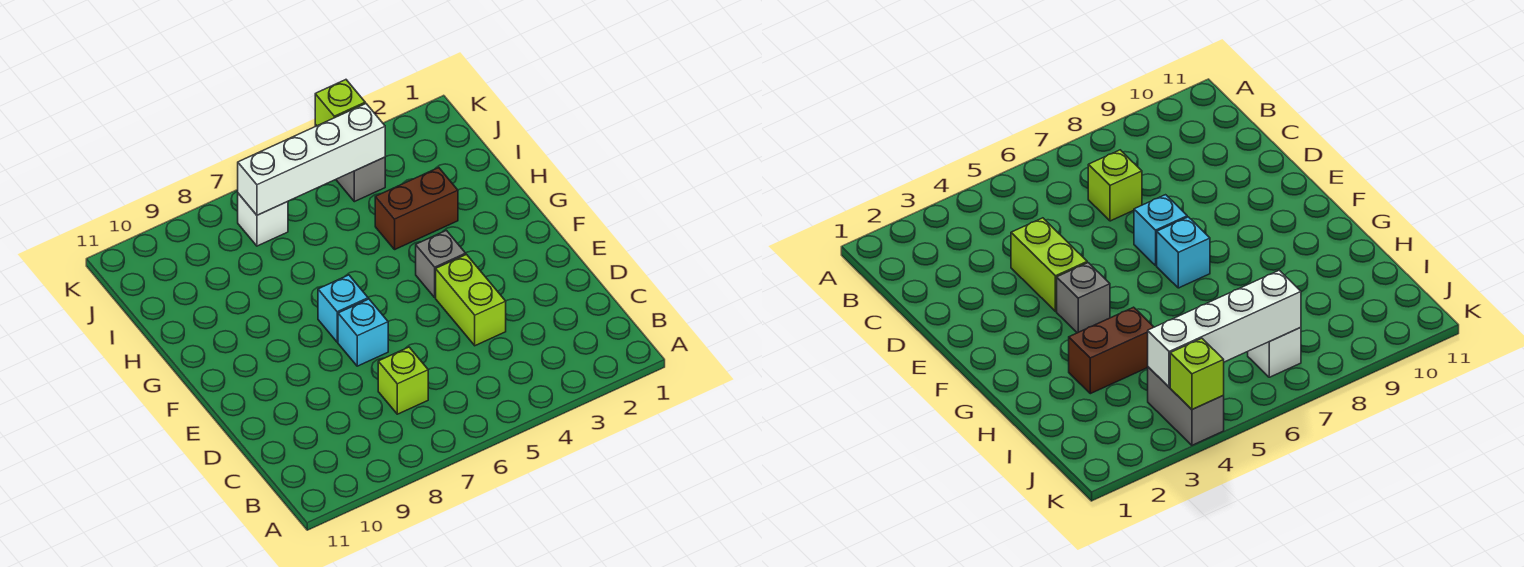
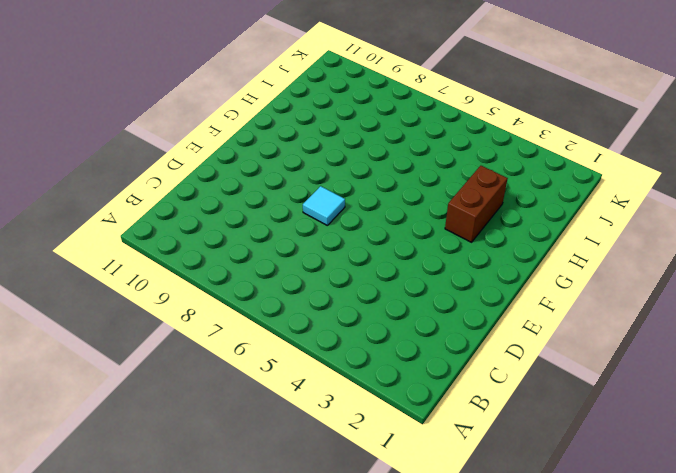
cyan tile E7 level 1 -> cyan brick E7 level 1
brown brick G3:H3 level 1 -> brown brick H3:H4 level 1
none -> lime brick C7 level 1
none -> lime brick D4:E4 level 1

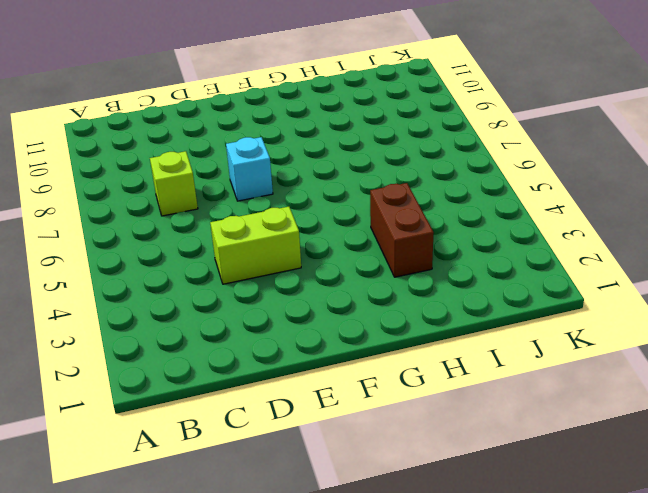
none -> grey brick F4 level 1
none -> cyan brick F7 level 1

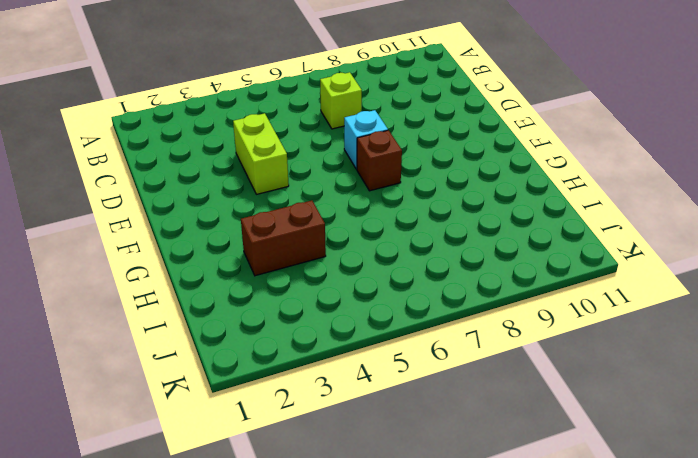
brown brick F7 level 1 -> cyan brick F7 level 1
none -> grey brick F4 level 1
none -> grey brick J4:K4 level 1

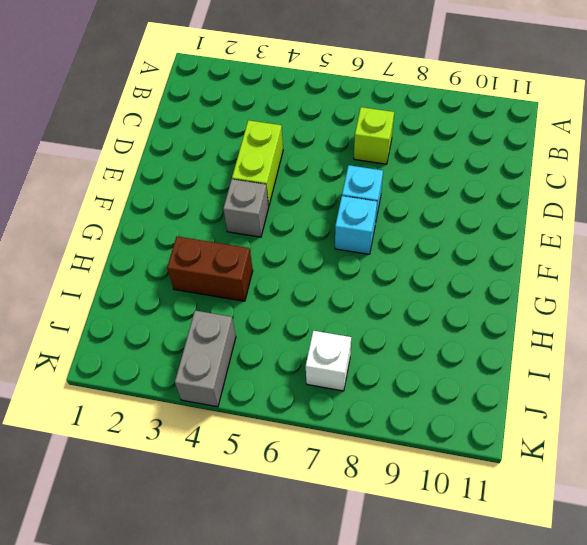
none -> white brick J4:J7 level 2
none -> lime brick K4 level 2

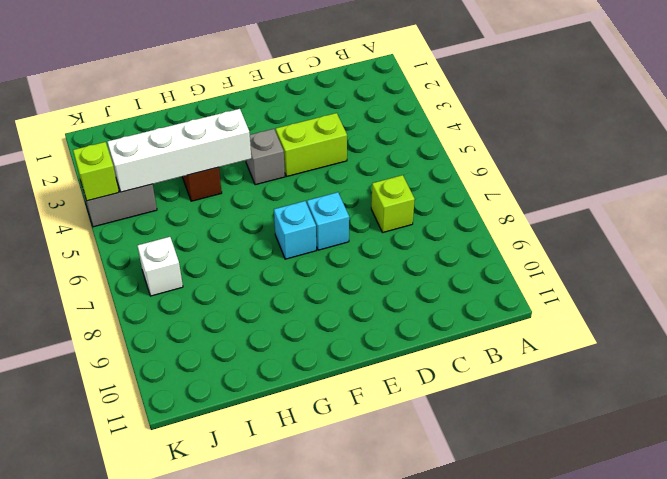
white brick G4:J4 level 2 -> white brick J4:J7 level 2

